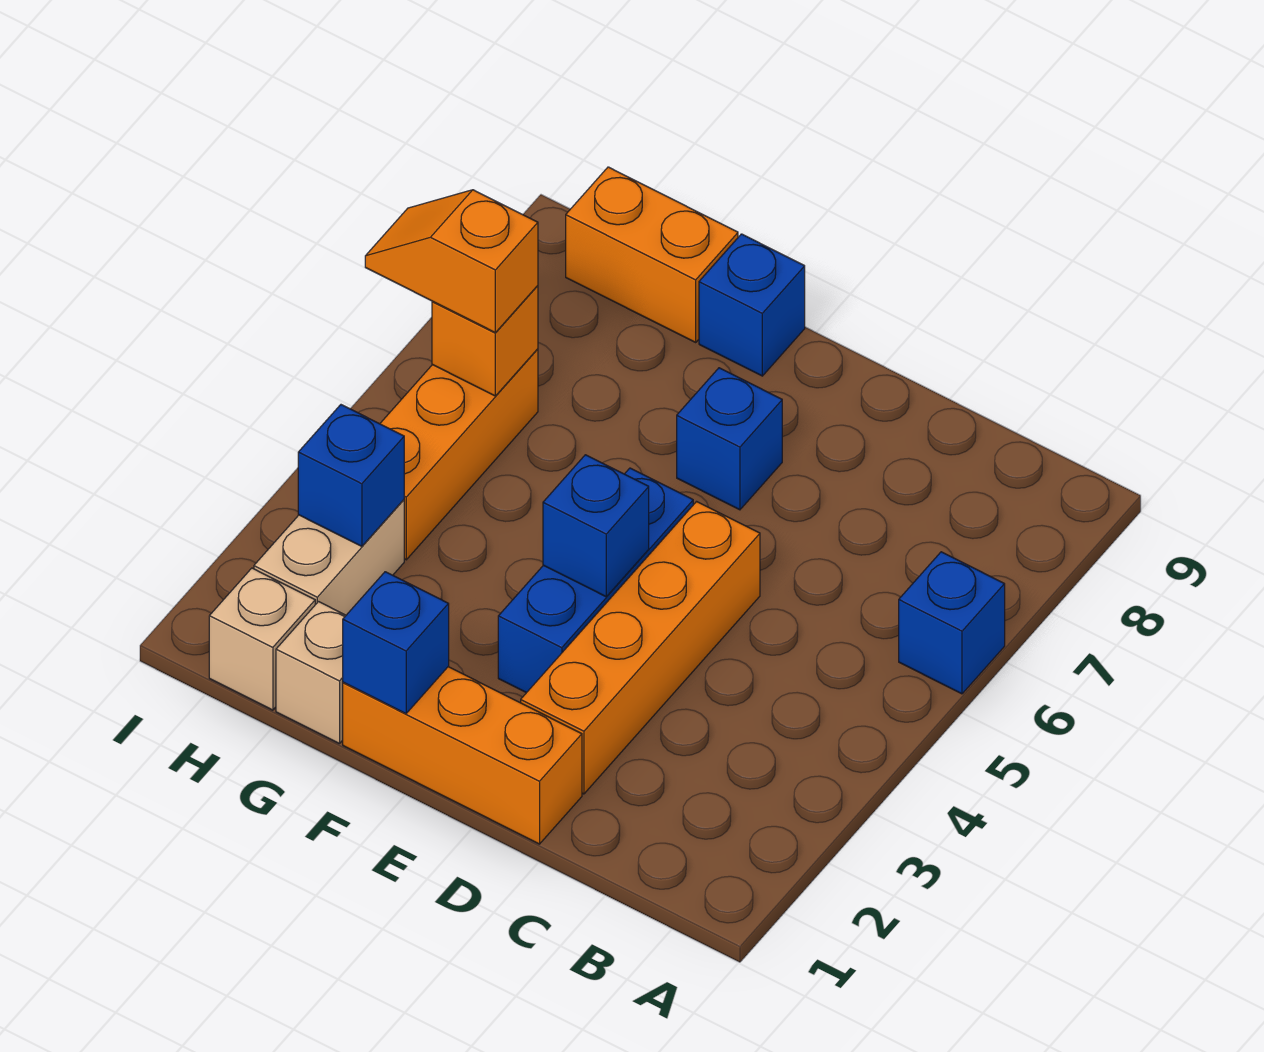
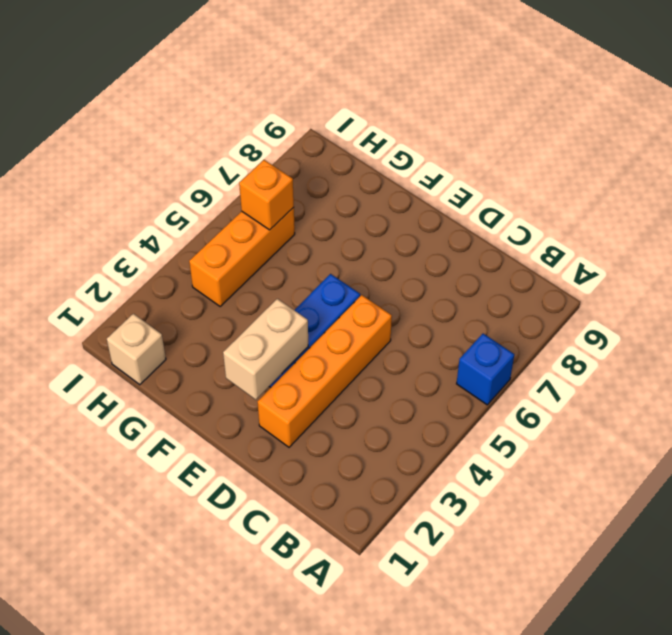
tan brick E2:E3 level 2 -> tan brick H2:H3 level 1
none -> orange brick D1:F1 level 1
none -> blue brick E7 level 1
none -> blue brick F9 level 1

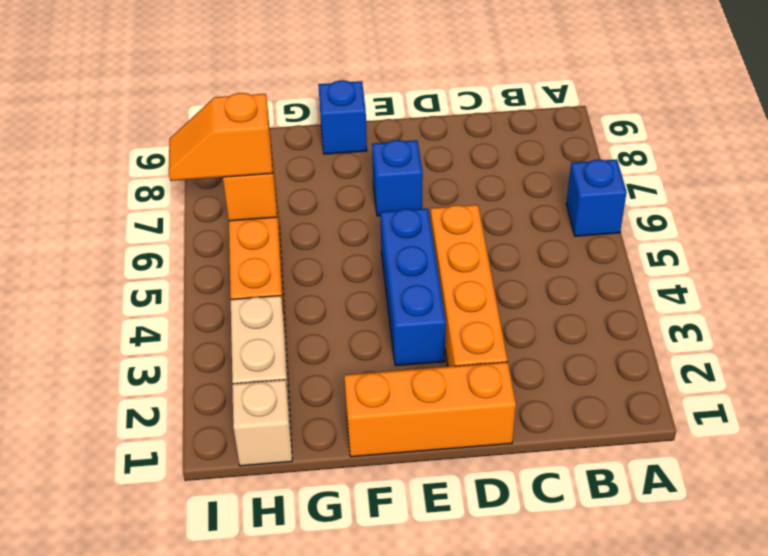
none -> tan brick G1 level 1
none -> orange brick G9:H9 level 1
none -> blue brick E4 level 2

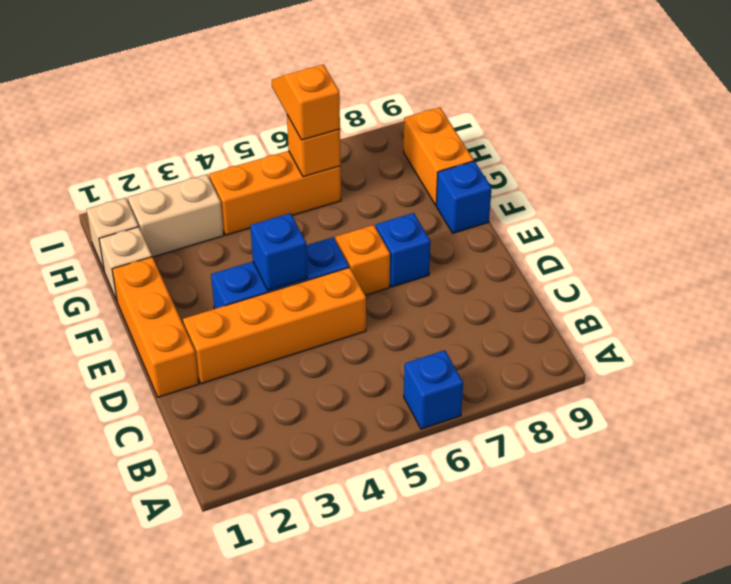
orange brick E6 level 1 -> none
none -> blue brick F1 level 2
none -> blue brick H3 level 2

